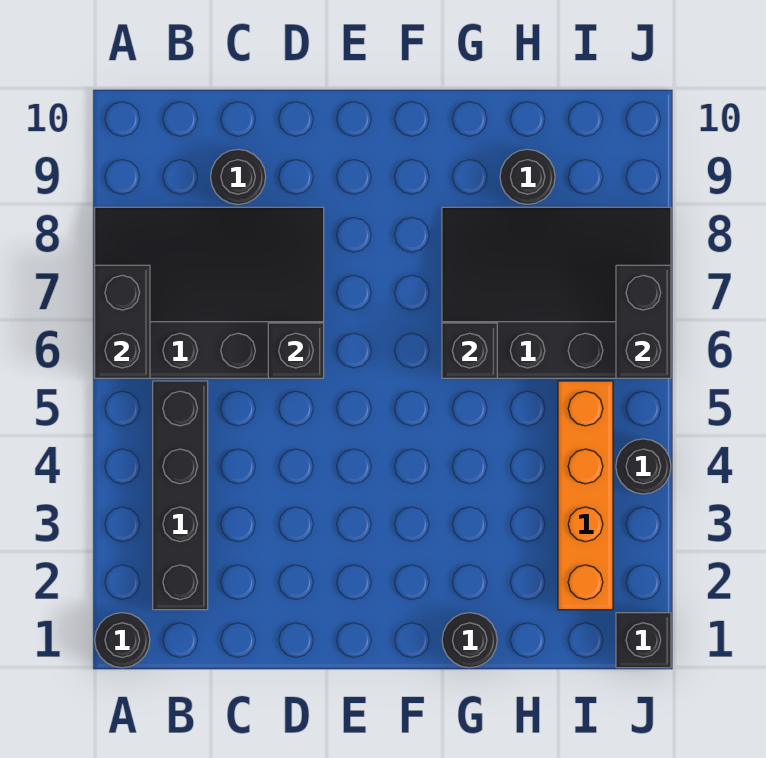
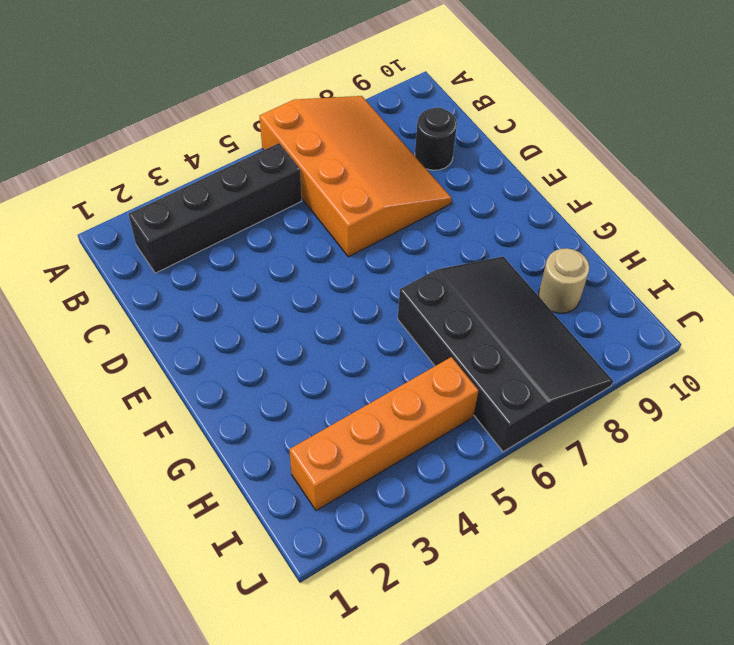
orange slope A6:D8 level 1 top 6 -> black slope A6:D8 level 1 top 6
tan round brick H9 level 1 -> black round brick H9 level 1
none -> black round brick A1 level 1
none -> black round brick G1 level 1
none -> black brick J1 level 1

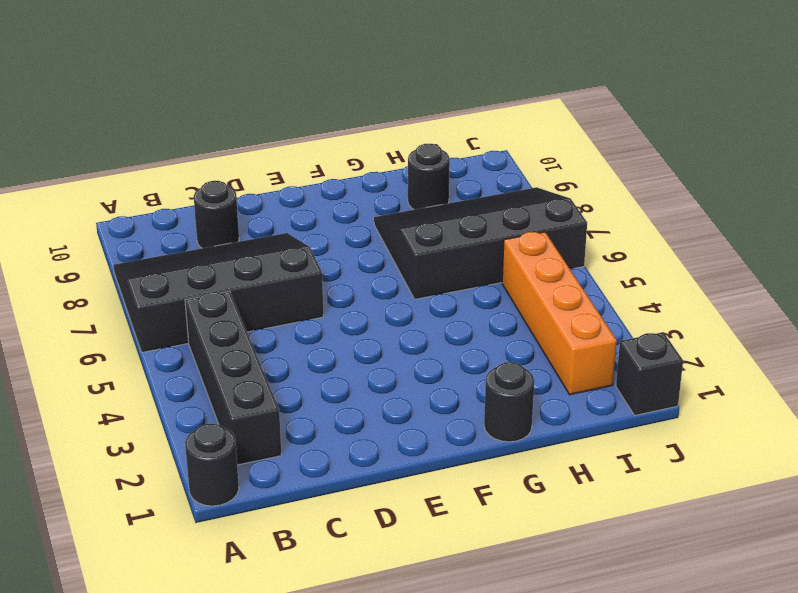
none -> black round brick J4 level 1
none -> black brick A6:A7 level 2
none -> black brick D6 level 2

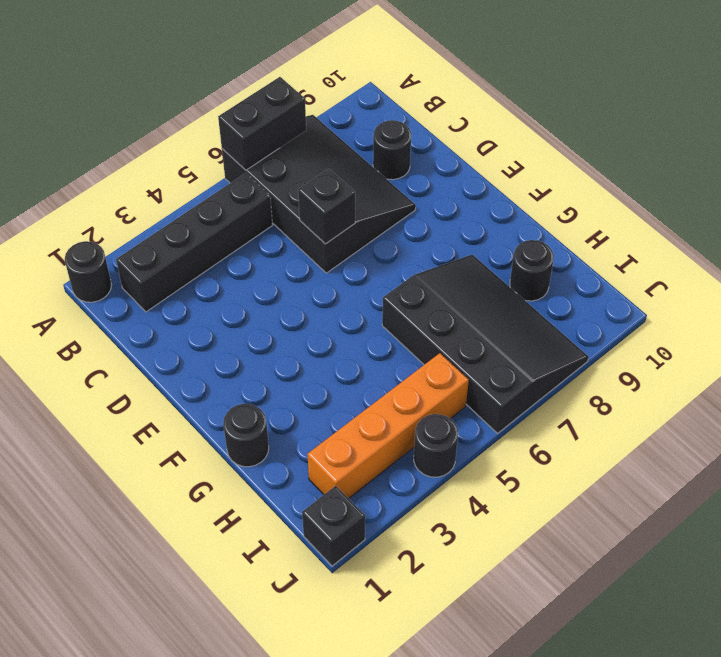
none -> black brick G6 level 2
none -> black brick J6:J7 level 2

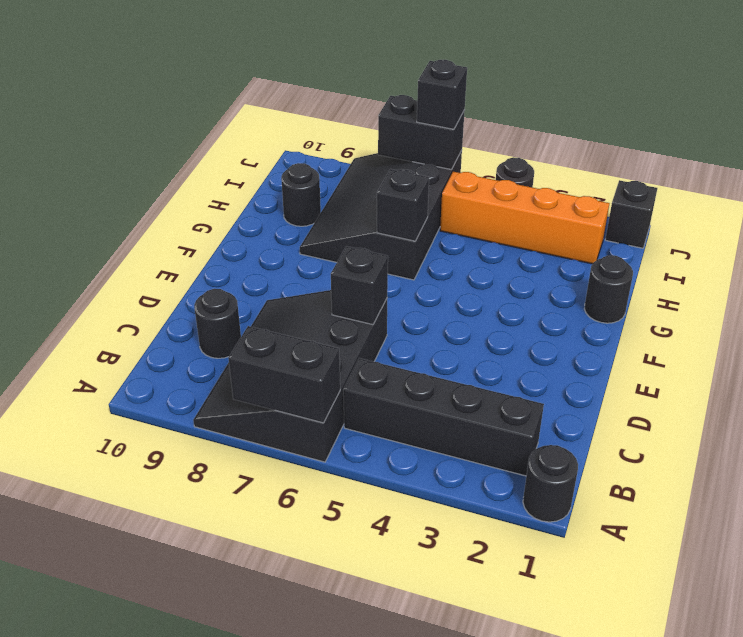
black brick J6 level 3 -> none

